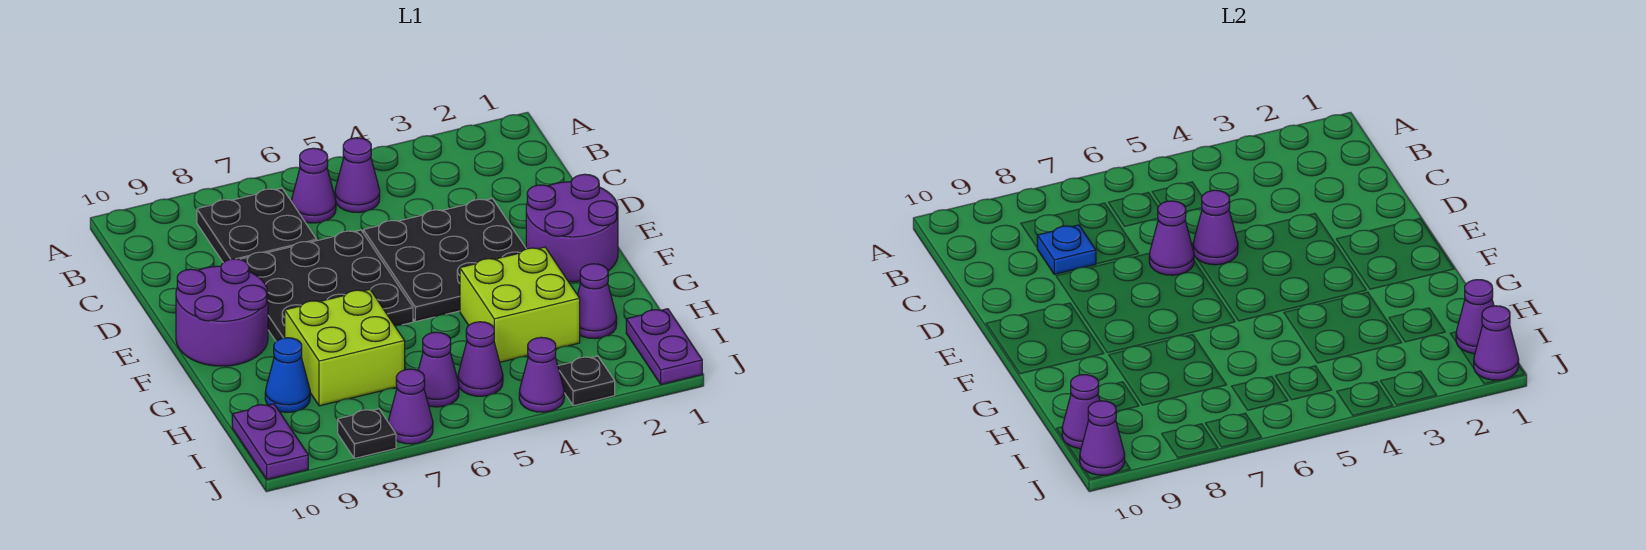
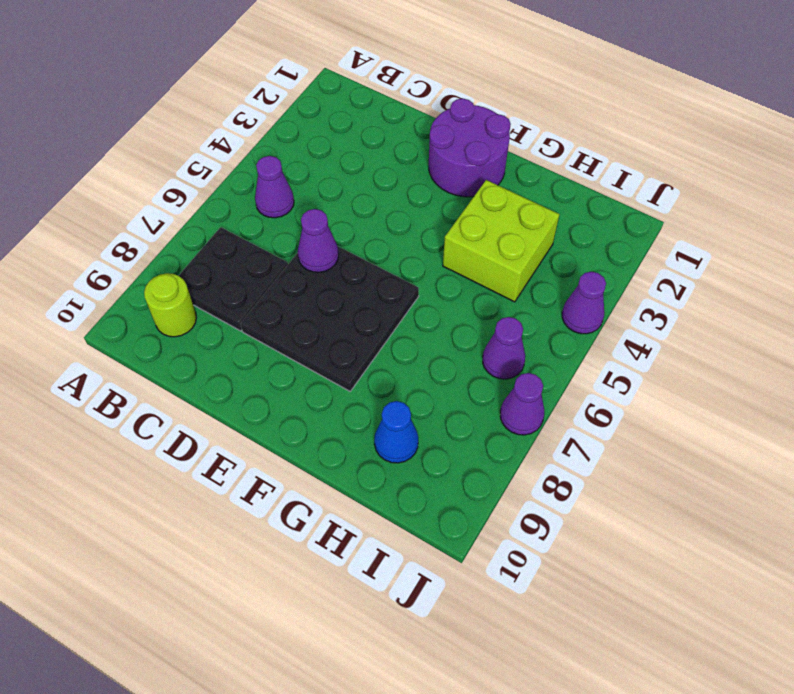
lime round brick B9 level 1 -> none
none -> purple cone B6 level 1
none -> black plate D3:F5 level 1
none -> purple round brick E9:F10 level 1

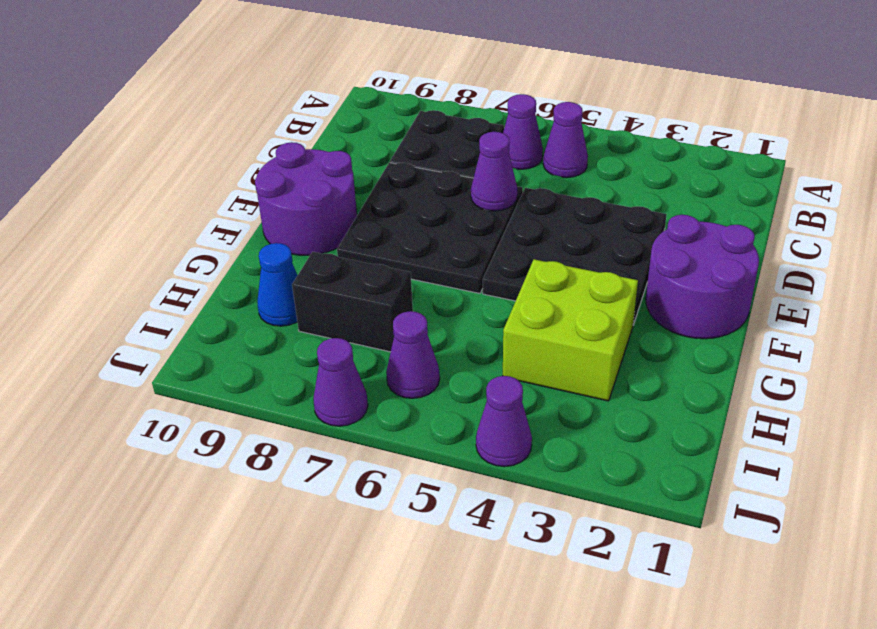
black brick H7:H8 level 1 -> lime brick G7:H8 level 1
none -> purple cone H2 level 1
none -> purple plate I1:J1 level 1
none -> purple cone I5 level 1

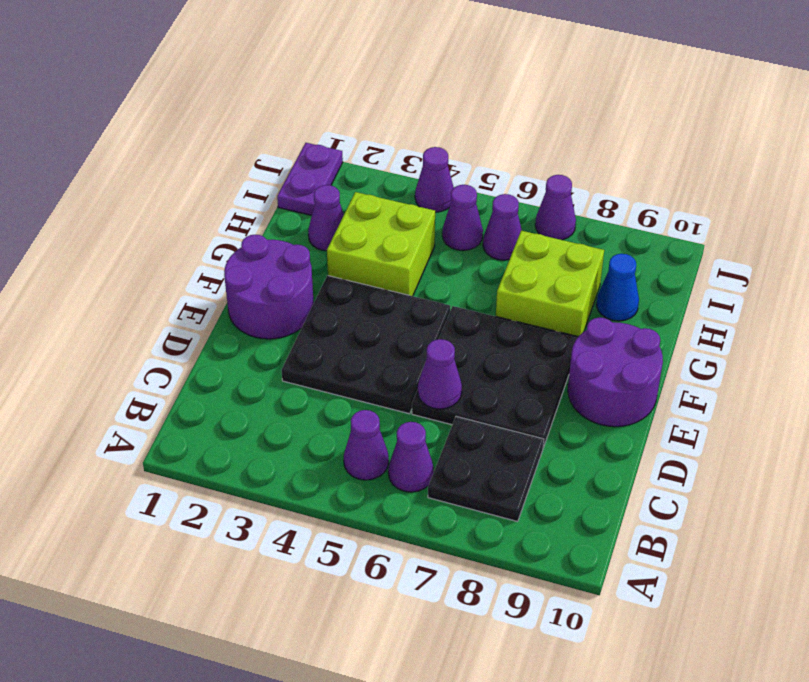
none -> purple plate I10:J10 level 1
none -> black plate J3 level 1
none -> black plate J8 level 1

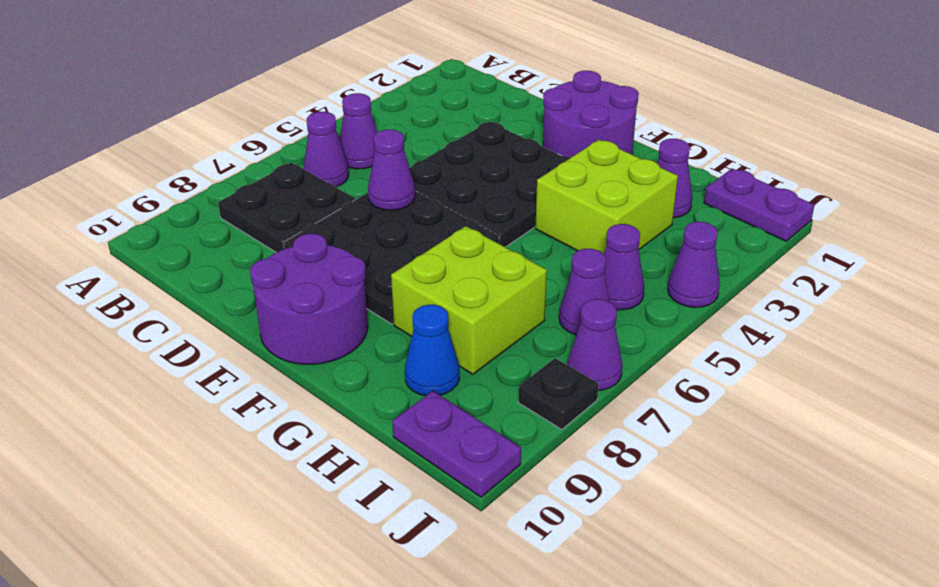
none -> black plate J3 level 1
none -> blue plate C8 level 2
none -> purple cone D5 level 2

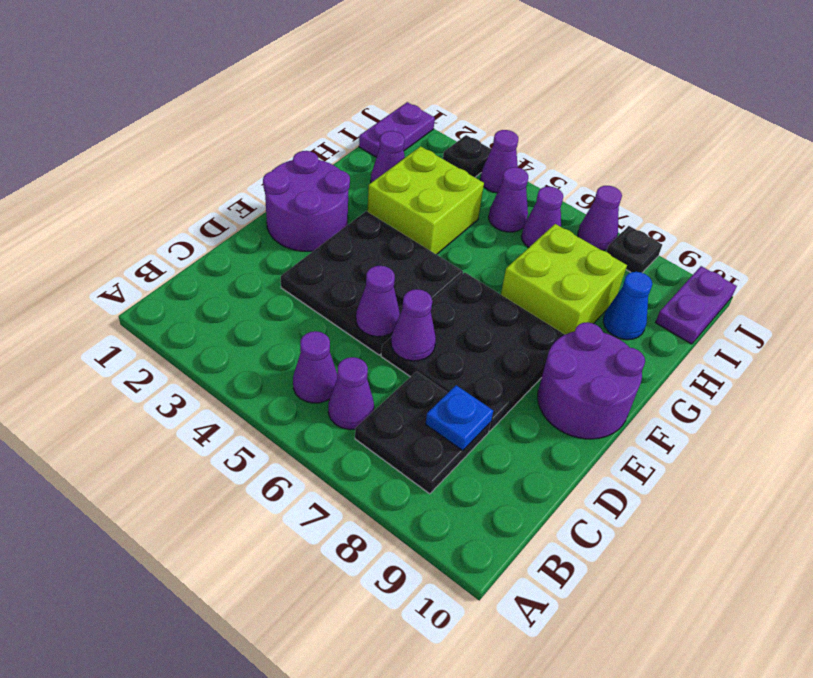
none -> purple cone I1 level 2
none -> purple cone I10 level 2
none -> purple cone J1 level 2

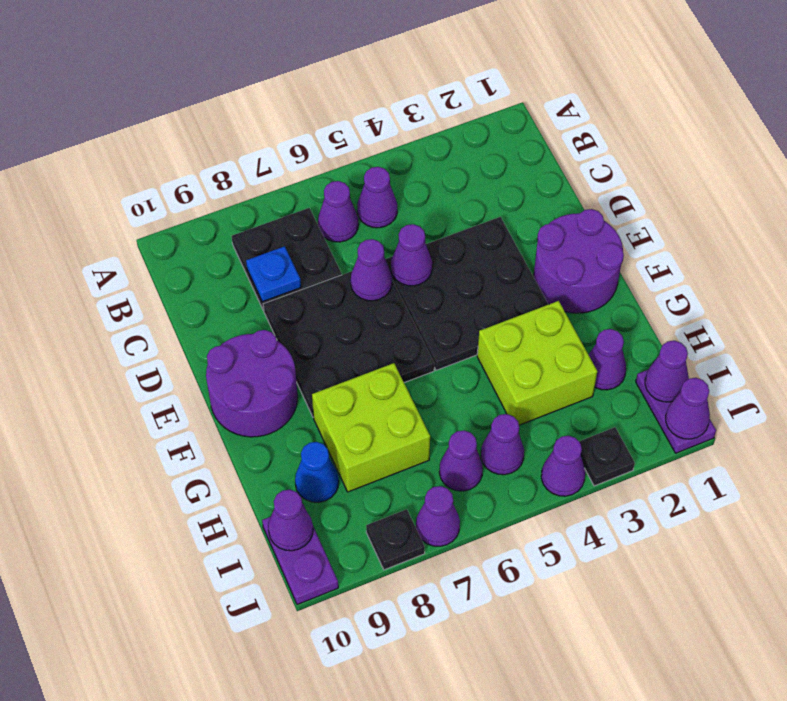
none -> purple cone J10 level 2

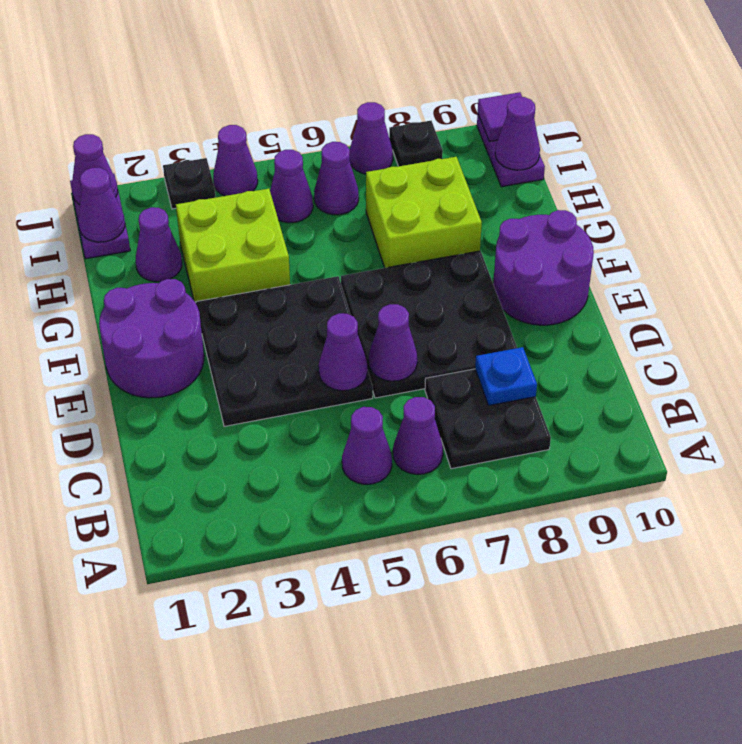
purple tile J10 level 2 -> purple cone J10 level 2
none -> blue cone H9 level 1

